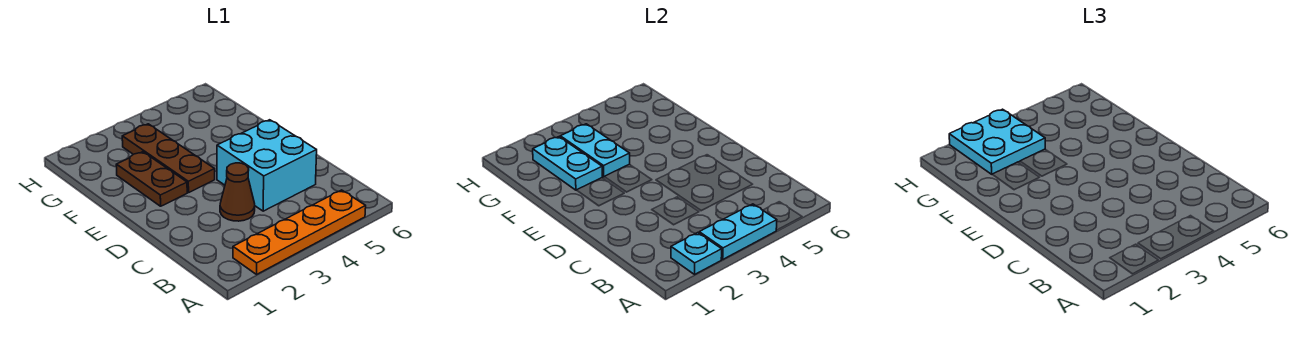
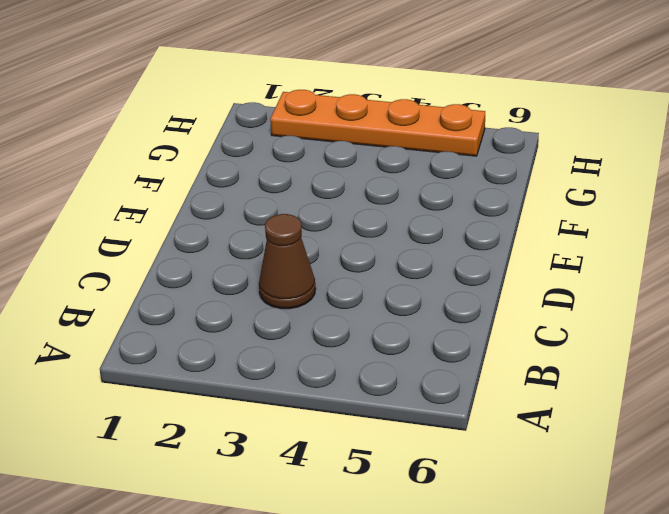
orange plate H2:H5 level 1 -> orange plate A2:A5 level 1
none -> cyan brick C4:D5 level 1
none -> brown plate E2:F2 level 1

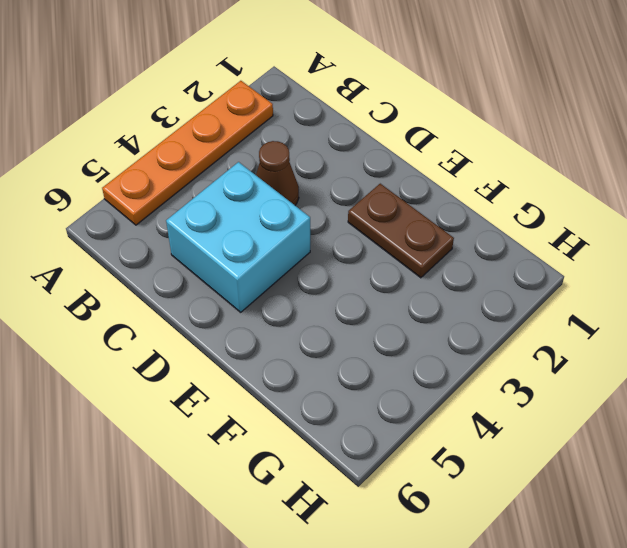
none -> brown plate E3:G3 level 1
none -> cyan plate A2 level 2

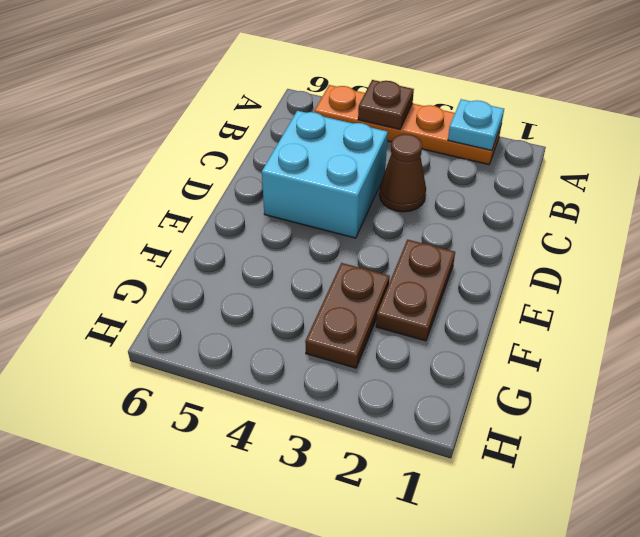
brown plate A4 level 2 -> cyan plate A3:A4 level 2
brown plate F3:G3 level 1 -> brown plate E3:G3 level 1
none -> cyan plate F2:G2 level 2
none -> cyan plate F3:G3 level 2

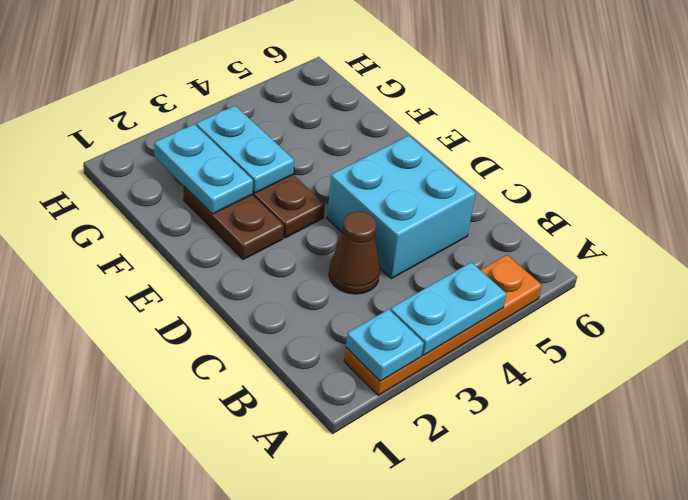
none -> cyan plate G2:H3 level 3

